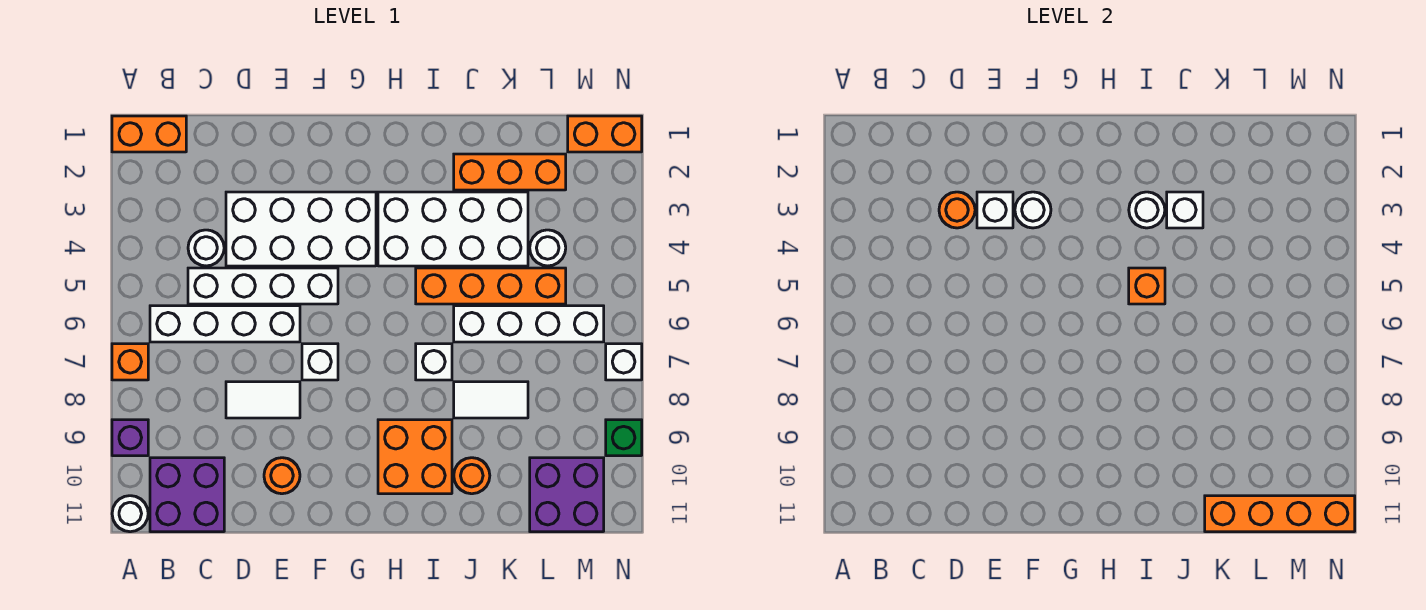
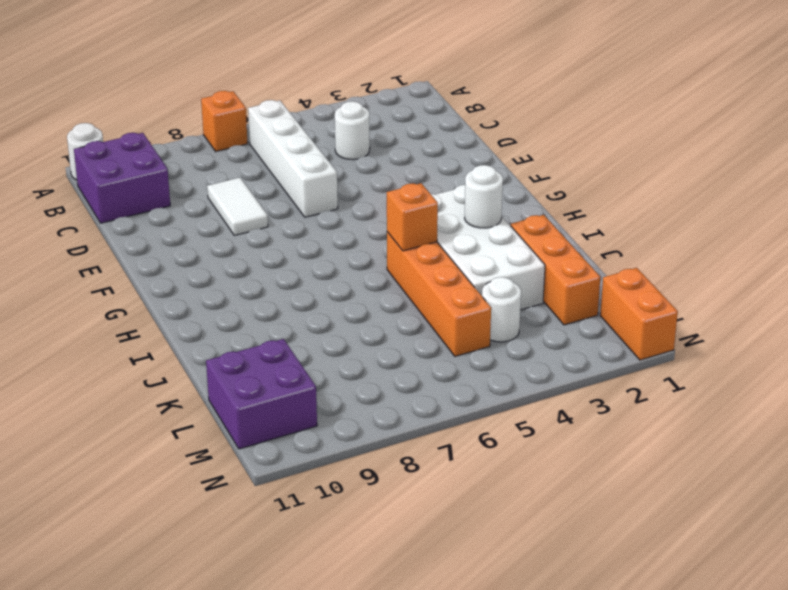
none -> orange brick A1:B1 level 1
none -> purple brick A9 level 1
none -> white brick C5:F5 level 1
none -> white brick D3:G4 level 1

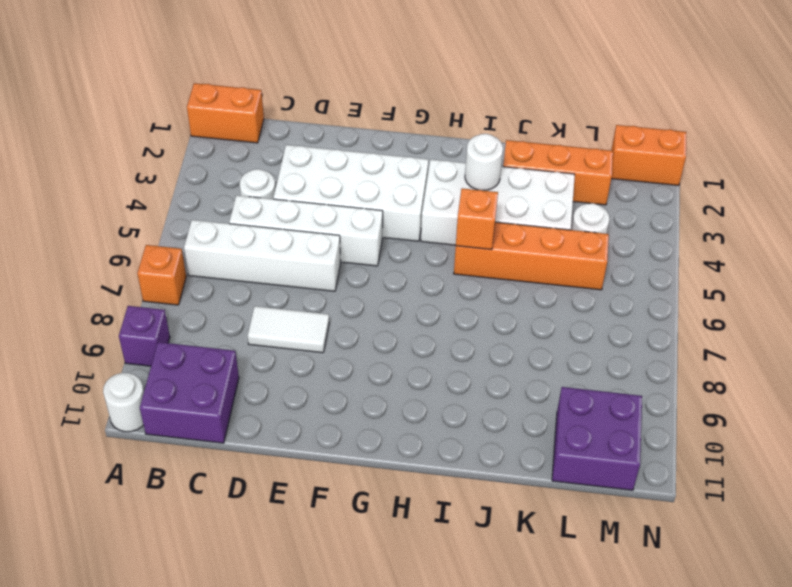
none -> orange round brick E10 level 1
none -> white brick F7 level 1
none -> orange brick H9:I10 level 1
none -> white brick I7 level 1

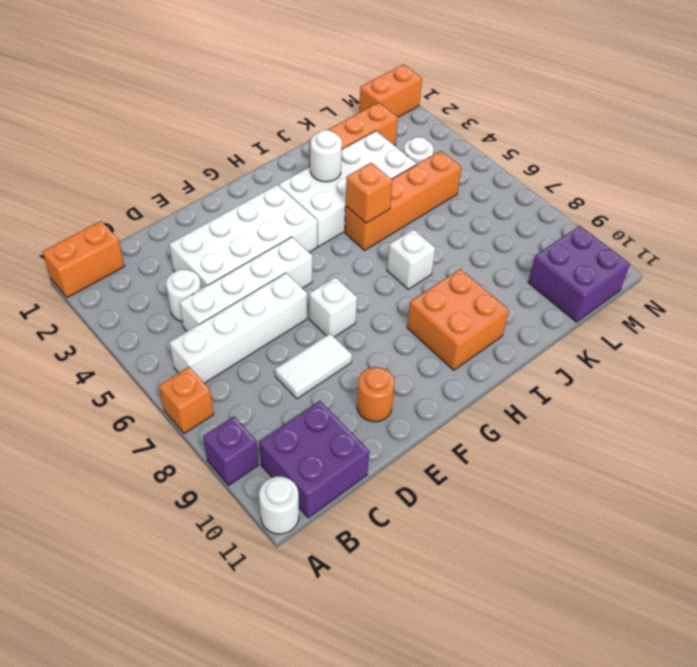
none -> white brick J6:M6 level 1
none -> white tile J8:K8 level 1
none -> orange round brick J10 level 1
none -> white brick N7 level 1

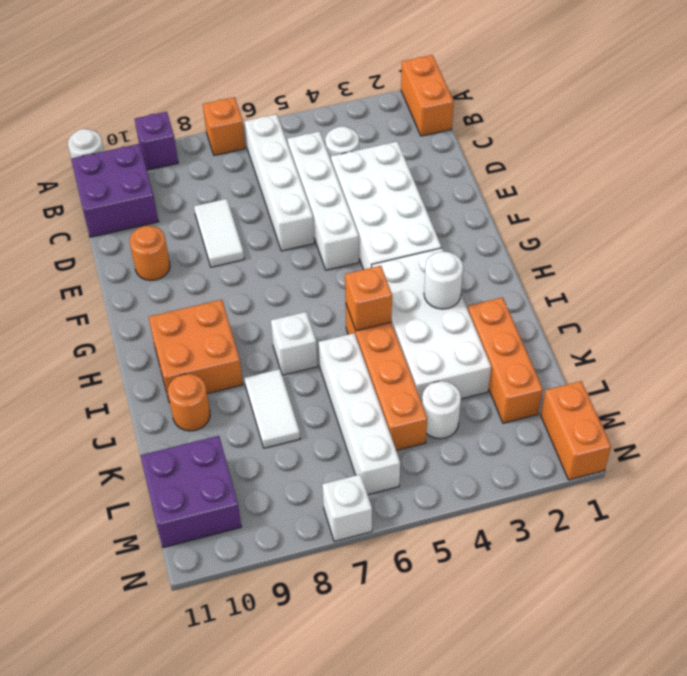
none -> white brick F7 level 1
none -> green brick N9 level 1
none -> orange round brick D3 level 2
none -> white brick E3 level 2

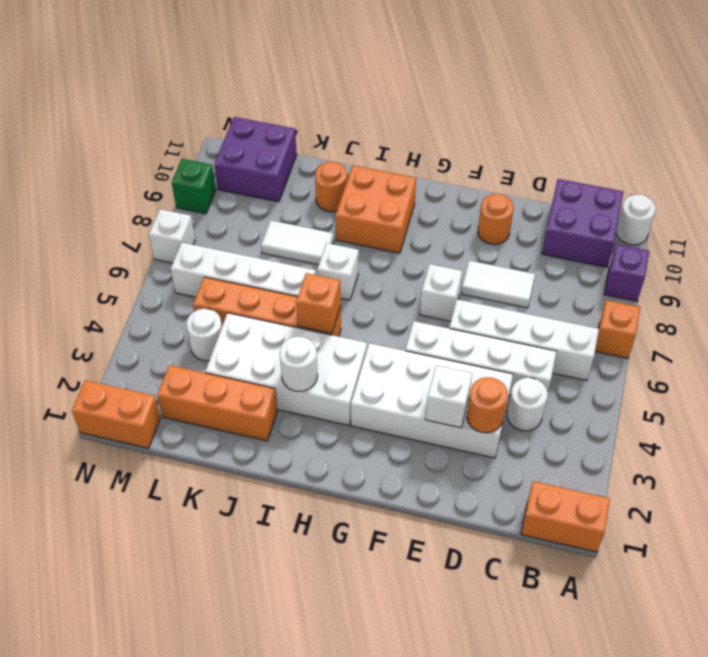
none -> white round brick F3 level 2
none -> white brick J3 level 2
none -> orange brick K11:N11 level 2

